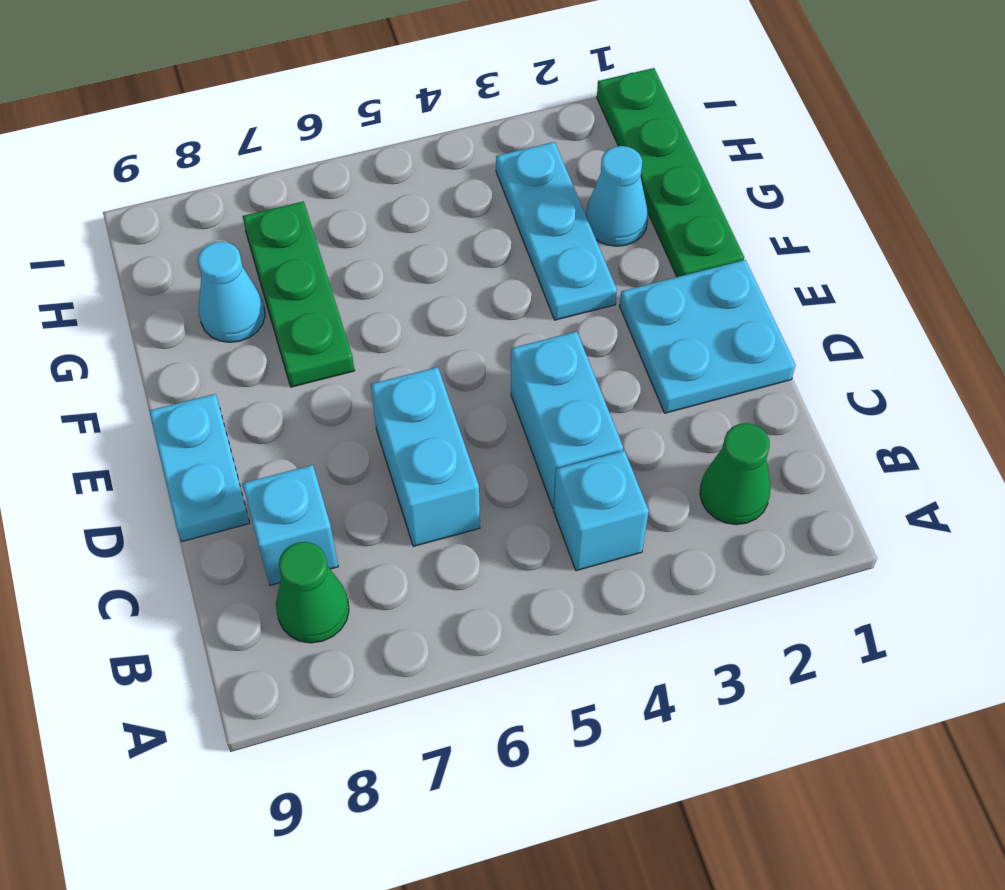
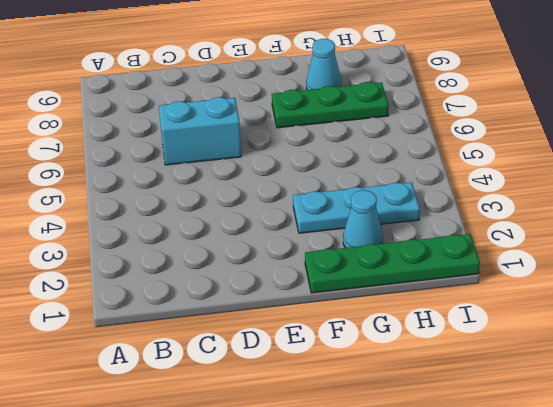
none -> green cone B2 level 1
none -> cyan brick B4 level 1
none -> green cone B8 level 1

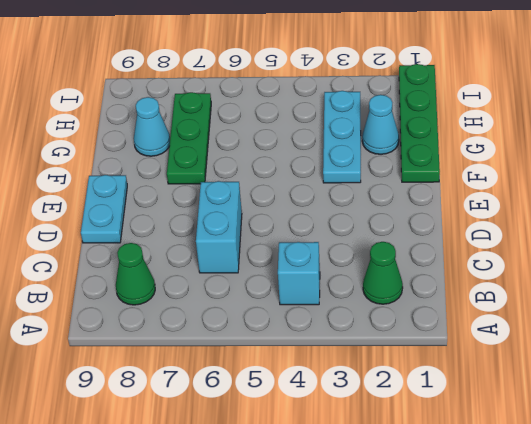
none -> cyan brick C4:D4 level 1
none -> cyan brick C8 level 1
none -> cyan plate D1:E2 level 1

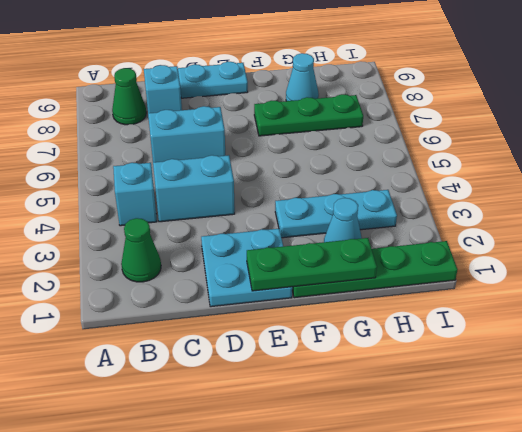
green plate E1:G1 level 2 -> none

